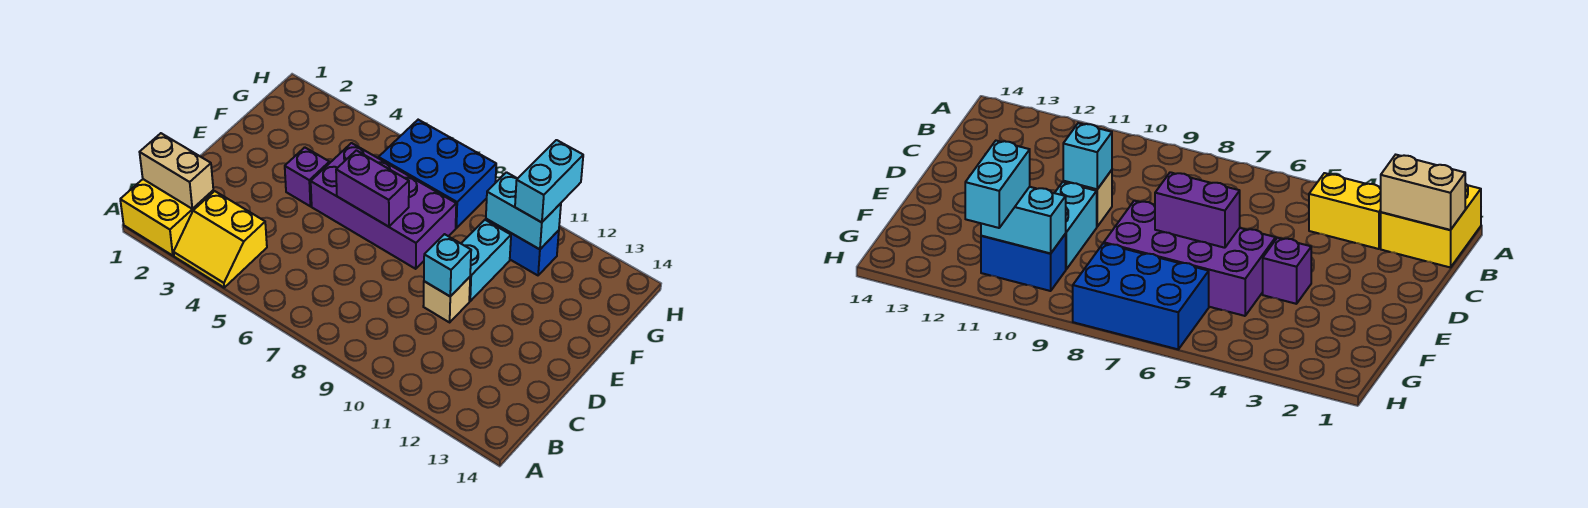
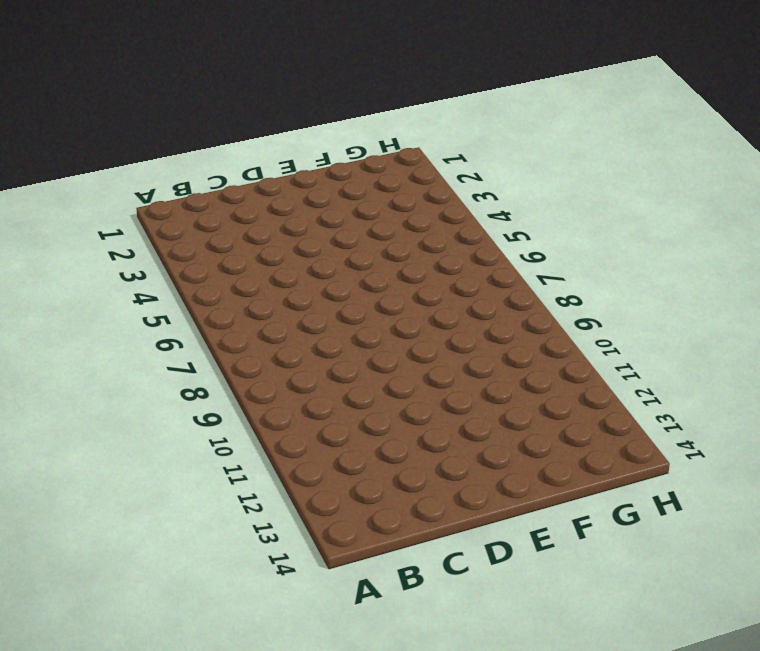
none -> yellow brick A1:B2 level 1
none -> yellow slope A3:B4 level 1 top B
none -> tan brick D10 level 1

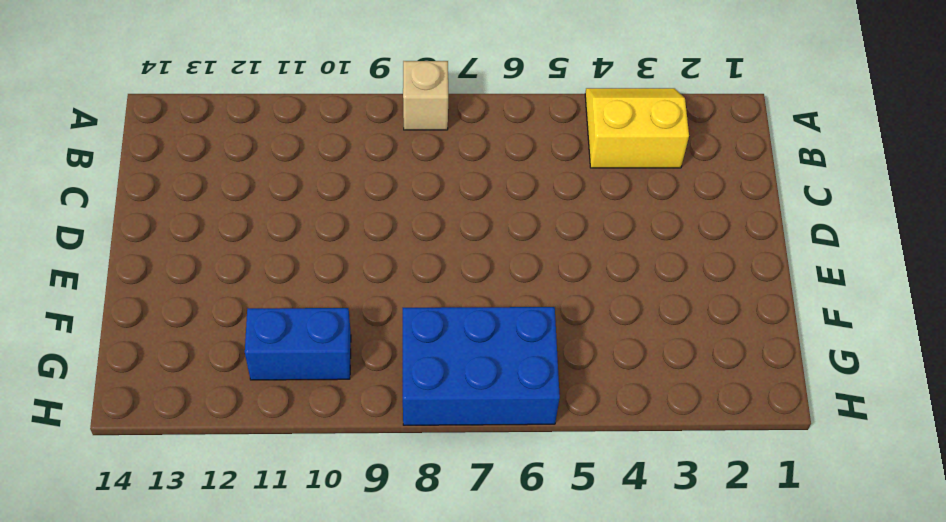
tan brick A8 level 1 -> tan brick D10 level 1
none -> yellow brick A1:B2 level 1
none -> purple brick E4 level 1
none -> purple brick E5:F8 level 1

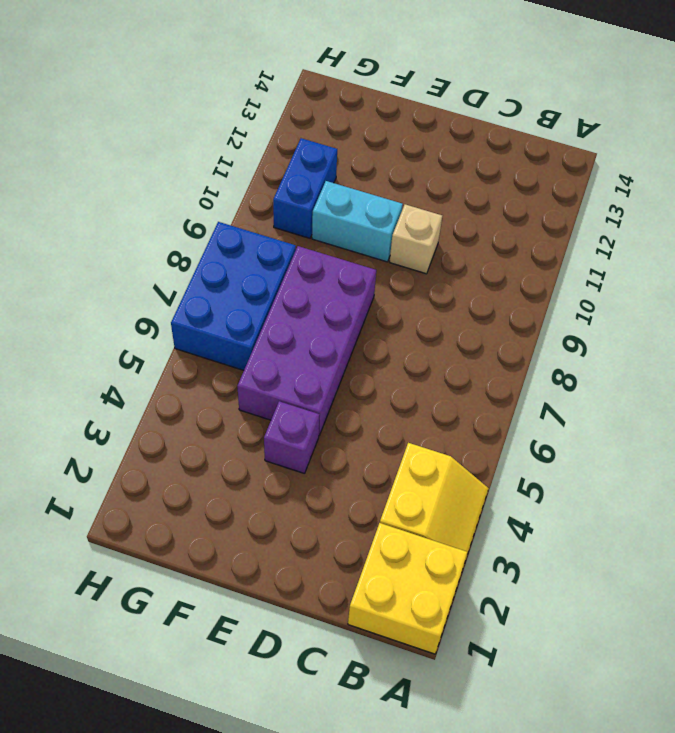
none -> tan brick B1:B2 level 2
none -> cyan brick D10 level 2
none -> purple brick E6:E7 level 2

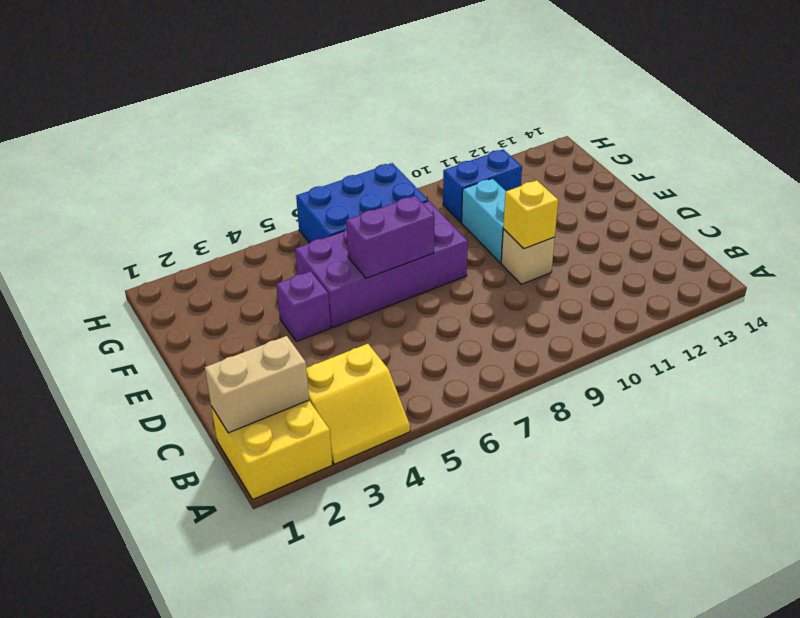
yellow brick D10 level 2 -> cyan brick D10 level 2
none -> cyan brick G10:G11 level 2
none -> cyan brick G11:H11 level 3

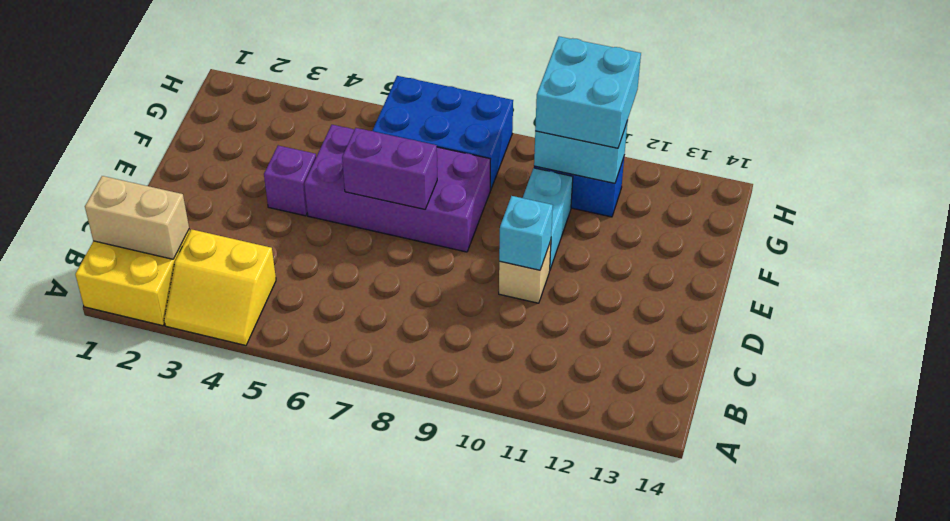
cyan brick G10:H11 level 3 -> cyan brick G11:H11 level 3

